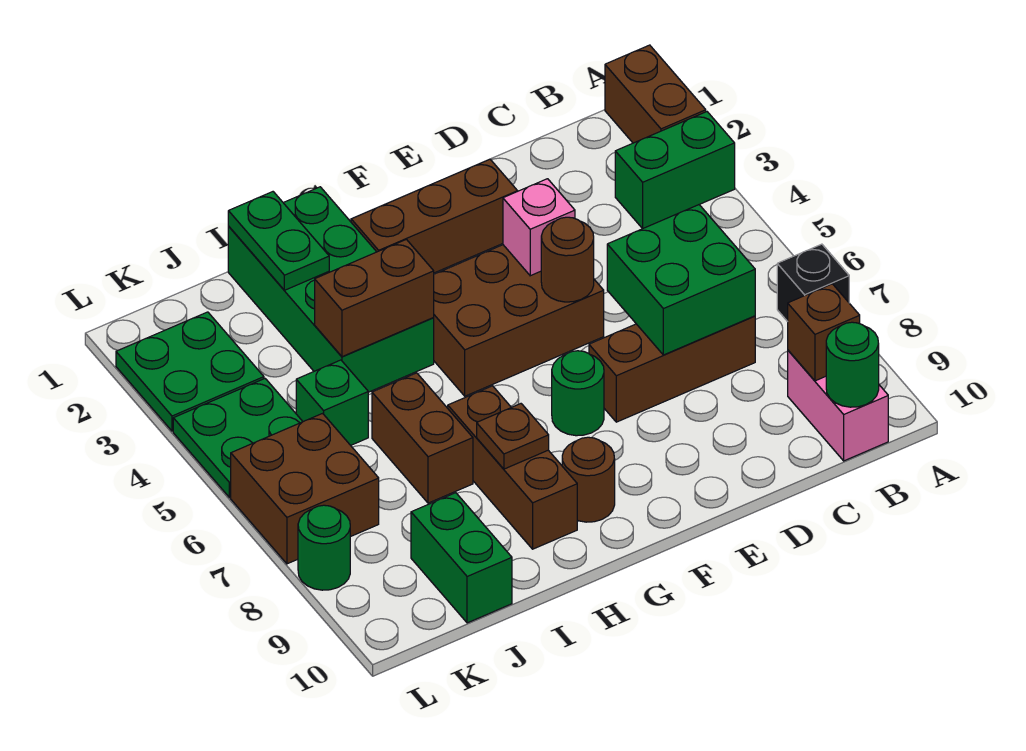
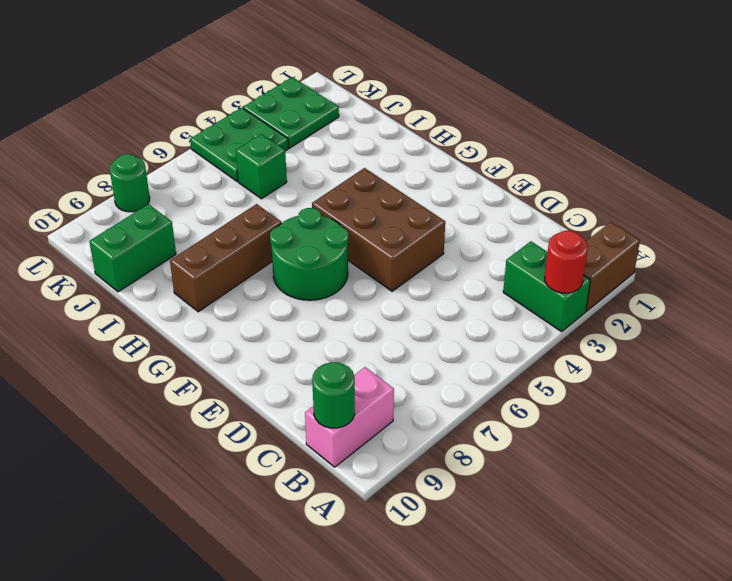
red round brick A3 level 2 -> none
green round brick F6:G7 level 1 -> green round brick F7 level 1
none -> black brick A7 level 1
none -> brown brick C7:E7 level 1
none -> brown brick E2:G2 level 1

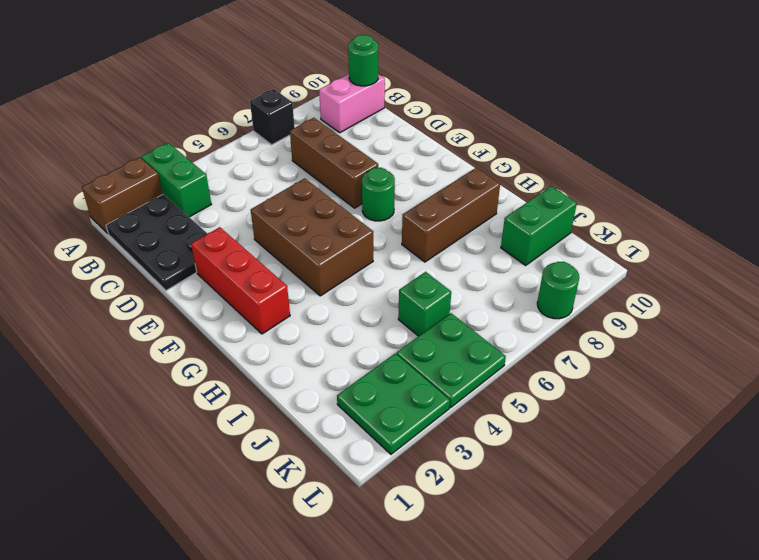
black plate B1:D2 level 1 -> none
red brick E2:G2 level 1 -> brown brick E2:G2 level 1
none -> brown round brick G9 level 1
none -> green brick H1:I4 level 1
none -> brown brick I6:I7 level 1

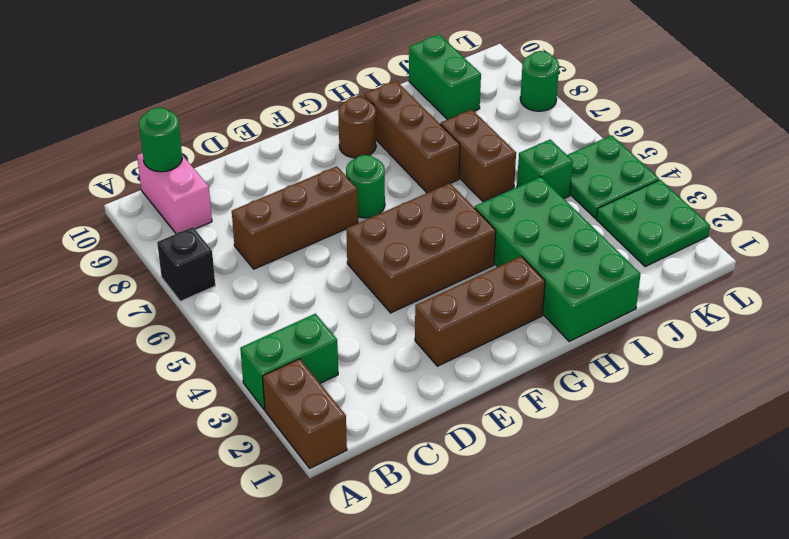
none -> brown brick K6:L7 level 1
none -> brown brick B9 level 2
none -> green brick C6:D7 level 2

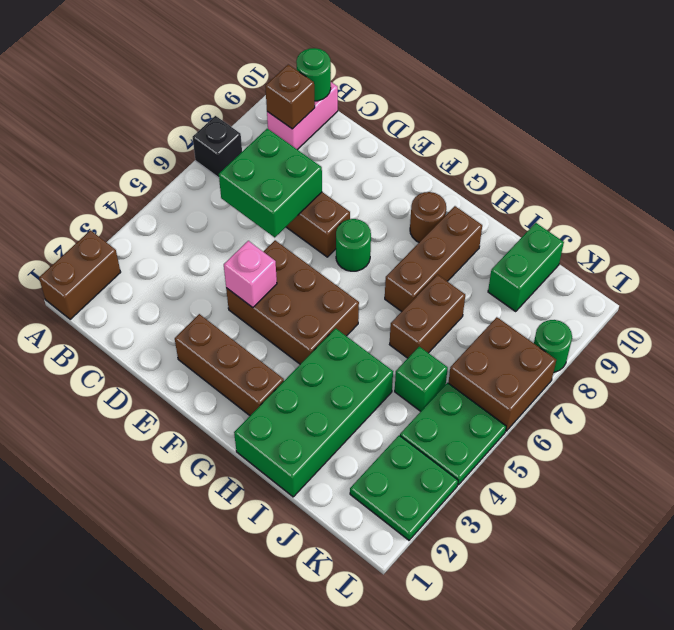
none -> green brick A3:B3 level 1
none -> brown round brick E5 level 2
none -> brown brick H4:I4 level 2

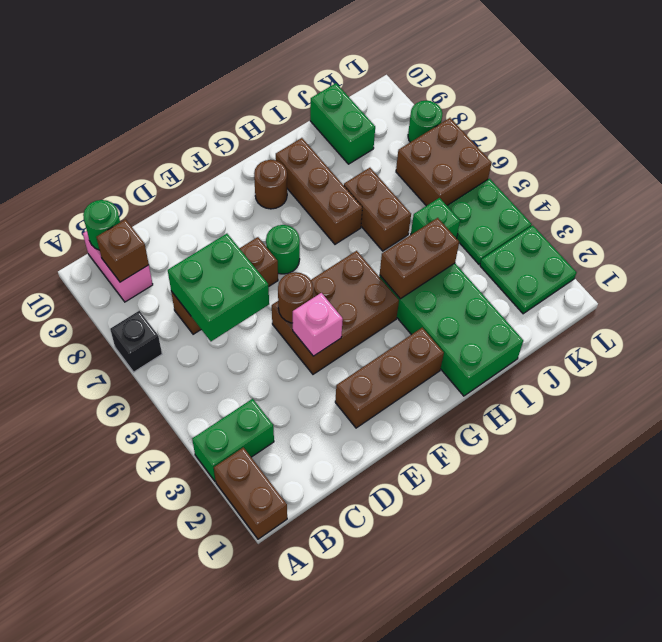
none -> brown plate H8 level 2
none -> green plate I1:I2 level 2

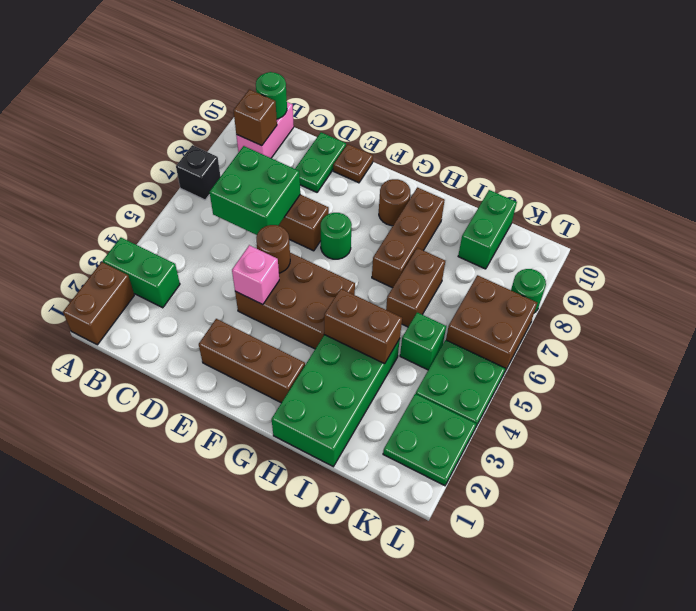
green plate D9:D10 level 1 -> green plate I1:I2 level 2
brown plate E10 level 1 -> brown plate H8 level 2

